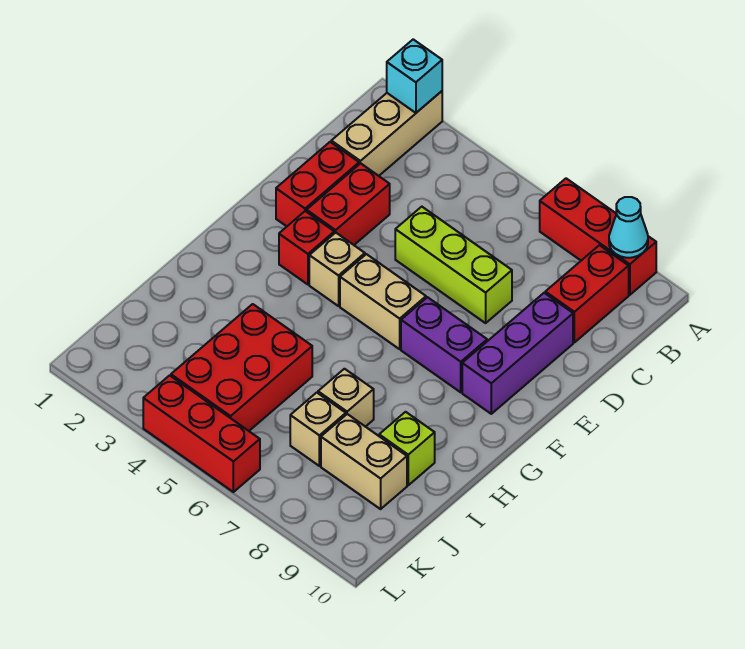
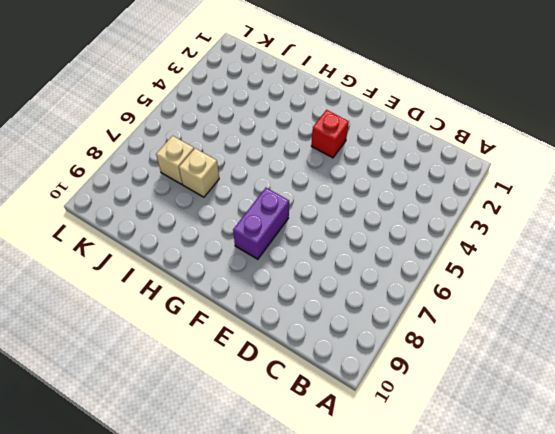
none -> tan brick A2:C2 level 1
none -> red brick A7:A9 level 1
none -> red brick B9:C9 level 1

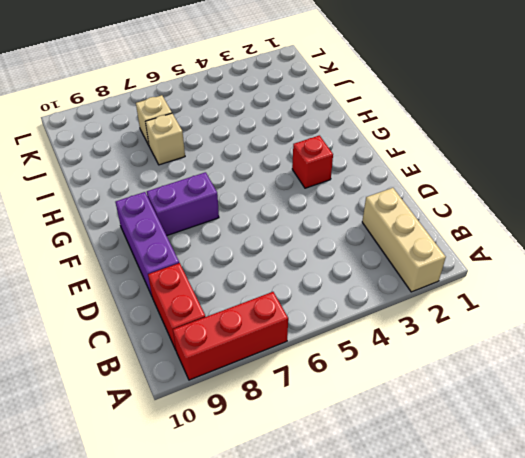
none -> red brick D2:E2 level 1
none -> red brick D3:E3 level 1
none -> lime brick D5:D7 level 1

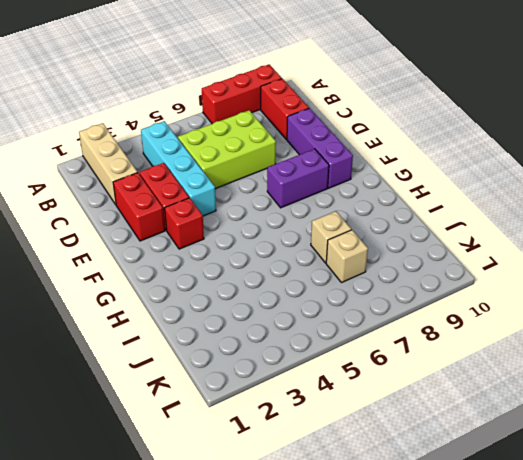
cyan brick B4:E4 level 1 -> none
lime brick C5:D7 level 1 -> lime brick D5:D7 level 1
none -> tan brick F4 level 1
none -> tan brick F5:F6 level 1
none -> red brick I4:K5 level 1

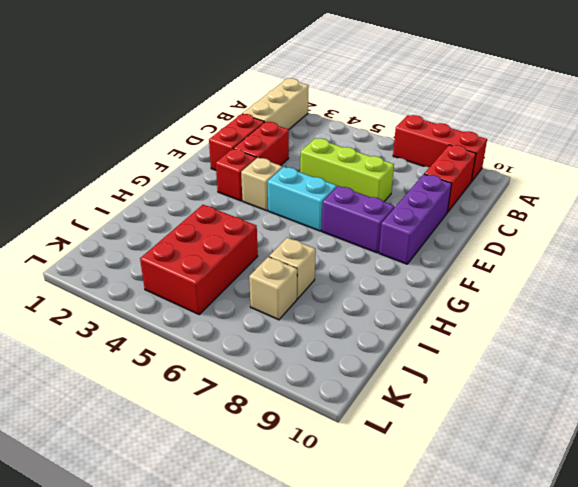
cyan brick F5:F6 level 1 -> tan brick F5:F6 level 1
none -> lime brick I9 level 1
none -> tan brick J8:J9 level 1
none -> red brick L4:L6 level 1

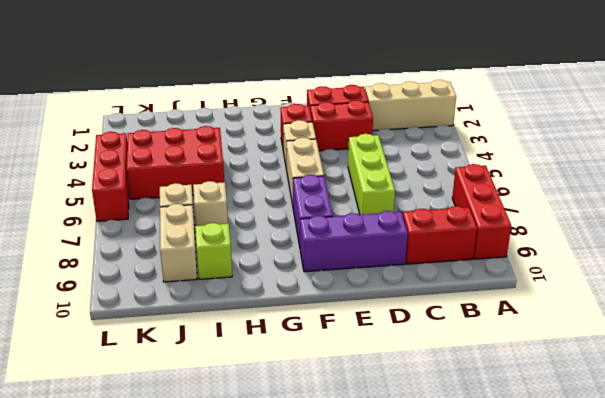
none -> cyan brick A2 level 2
none -> cyan cone A9 level 2

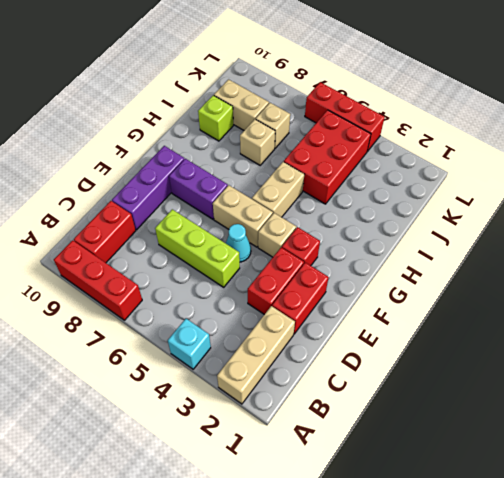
cyan brick A4 level 1 -> cyan brick A2 level 2
cyan cone E5 level 1 -> cyan cone A9 level 2
tan brick G5:H5 level 1 -> none

